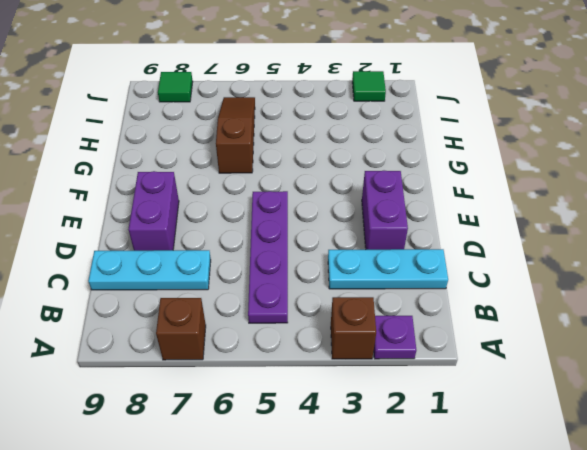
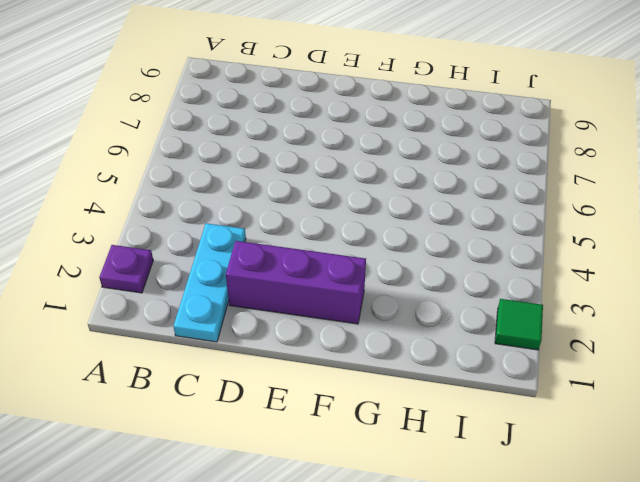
purple brick D2:F2 level 1 -> purple brick D2:E2 level 1
none -> brown brick A3 level 1
none -> brown brick A7 level 1

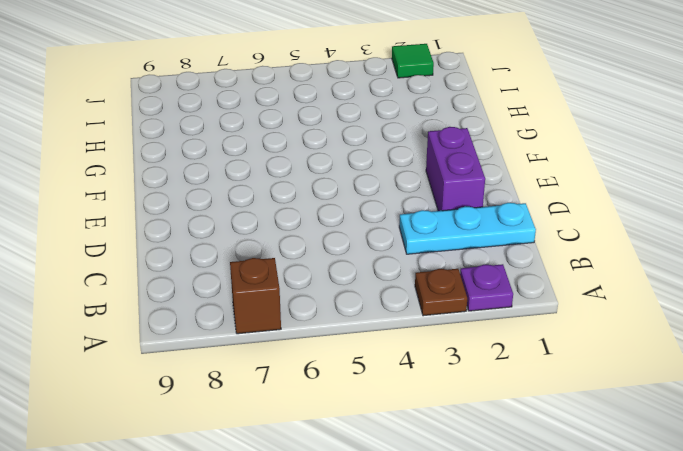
brown plate A3 level 1 -> brown brick A3 level 1
none -> purple plate B5:E5 level 1
none -> cyan plate C7:C9 level 1

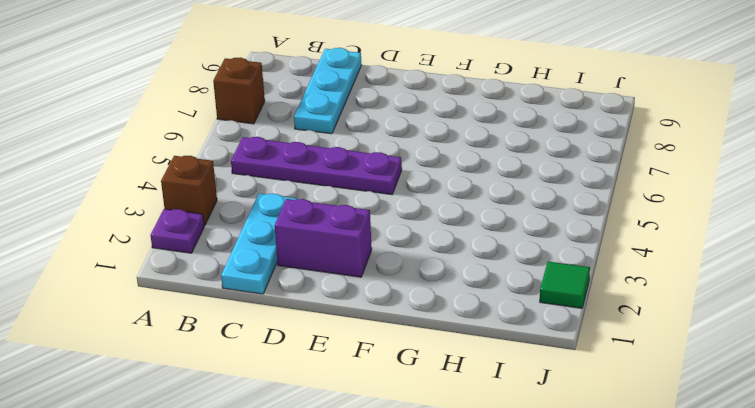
none -> purple brick D8:E8 level 1
none -> brown slope G6:I6 level 1 top G

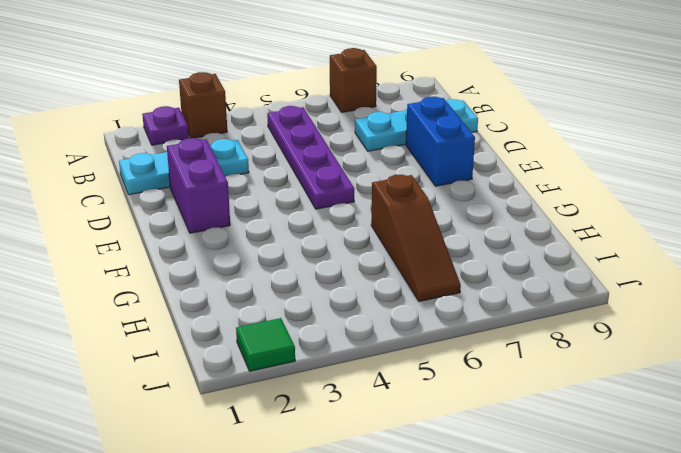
blue brick D8:E8 level 1 -> purple brick D8:E8 level 1
none -> green tile J8 level 1

